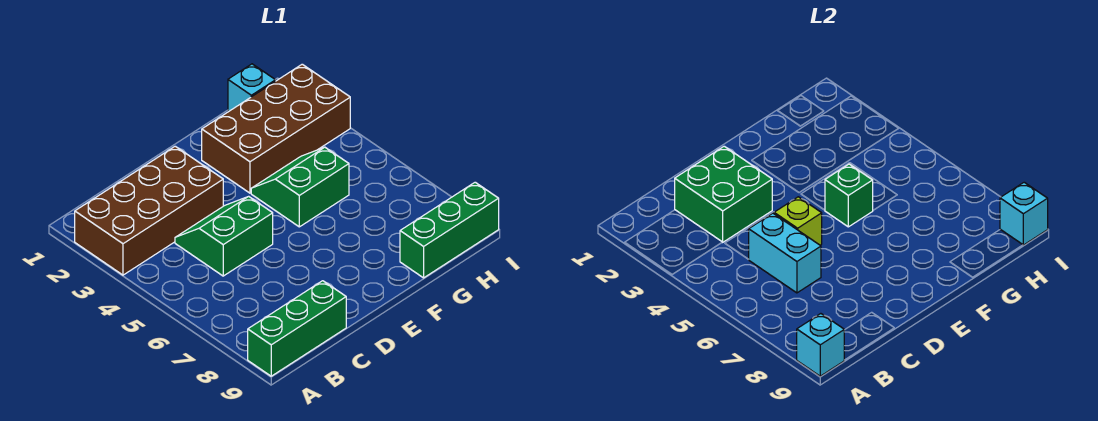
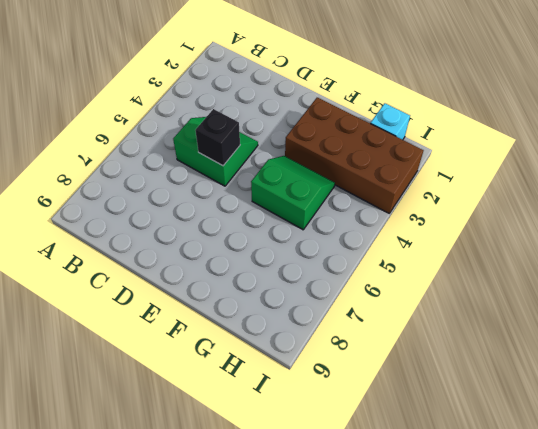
black brick D5 level 2 -> lime brick D5 level 2
none -> brown brick A2:D3 level 1
none -> green brick A9:C9 level 1
none -> green brick G9:I9 level 1

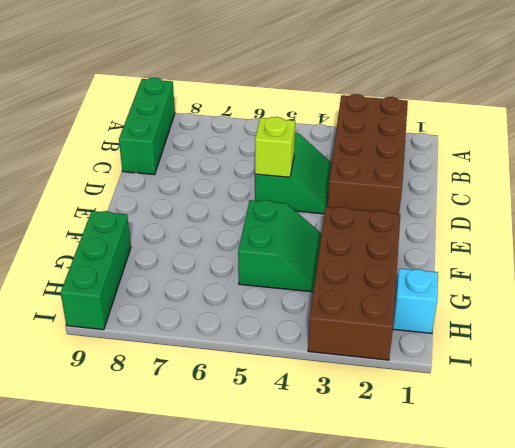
none -> cyan brick A9 level 2
none -> green brick C2:D3 level 2
none -> cyan brick C5:C6 level 2

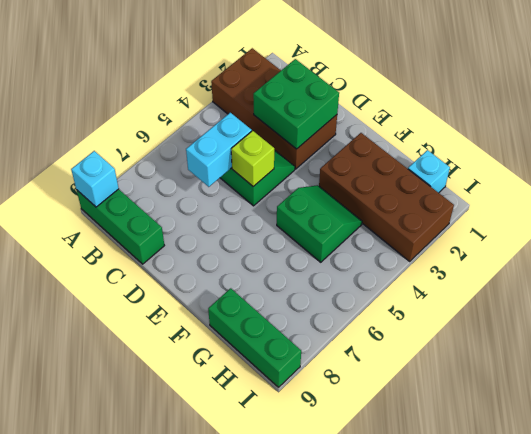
none -> green brick F5 level 2
none -> cyan brick I9 level 2

